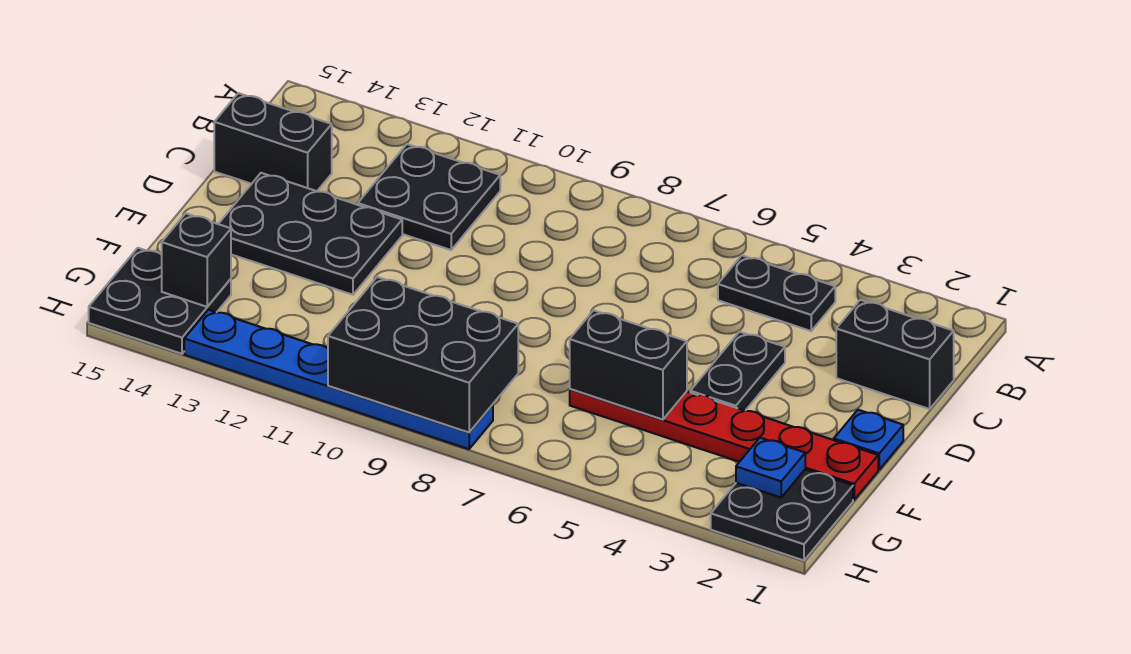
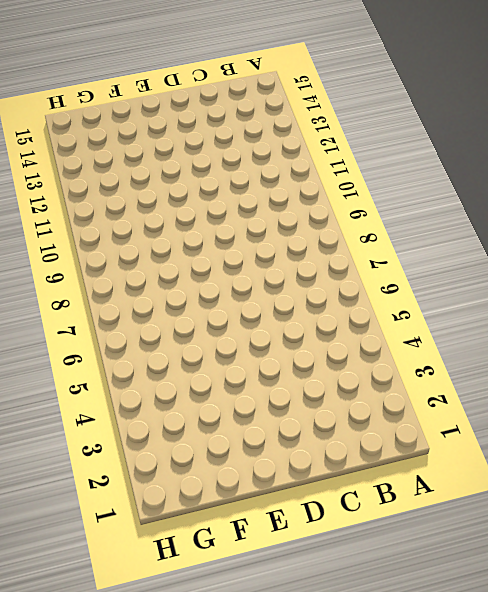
none -> black plate B4:B5 level 1
none -> black plate B11:C12 level 1
none -> black brick C1:C2 level 1

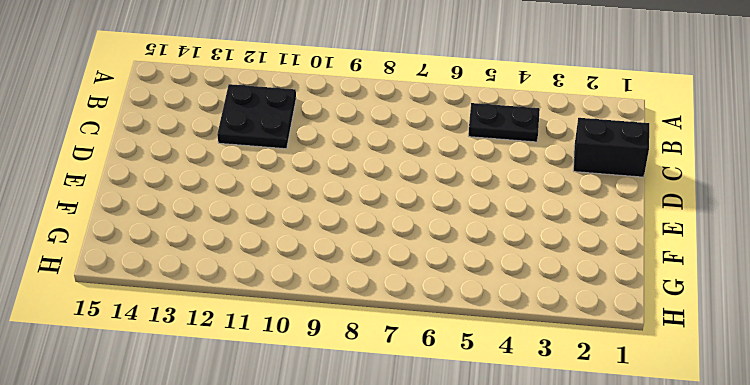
none -> black brick C14:C15 level 1
none -> black plate D4:E4 level 1
none -> black plate D12:E14 level 1

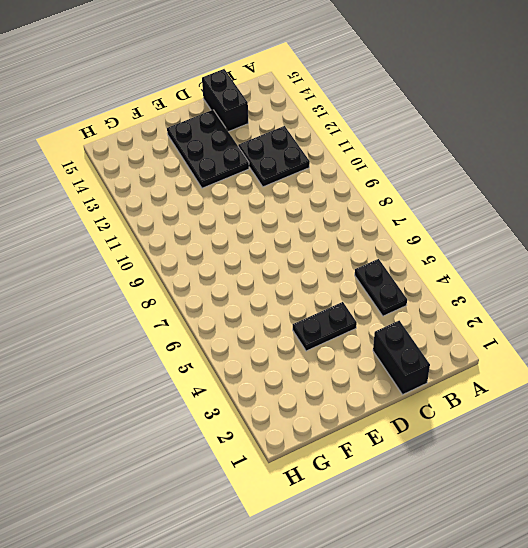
none -> blue plate E1 level 1
none -> red plate F1:F6 level 1
none -> black plate G1:H2 level 1

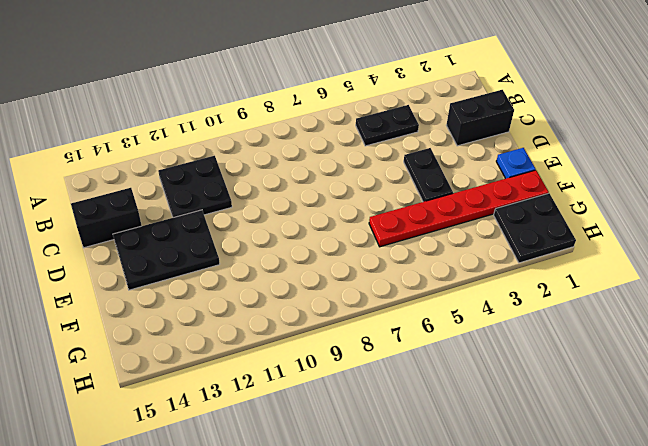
none -> black plate G14:H15 level 1
none -> blue plate H8:H13 level 1
none -> black brick F5:F6 level 2

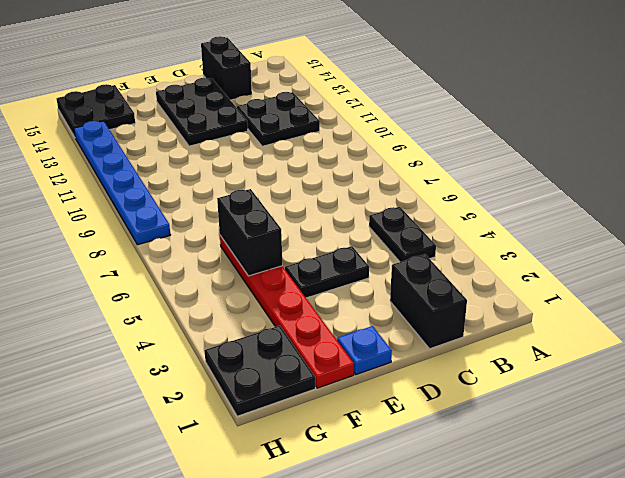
none -> blue plate G2 level 2
none -> black brick G8:H10 level 2
none -> black brick G14 level 2

